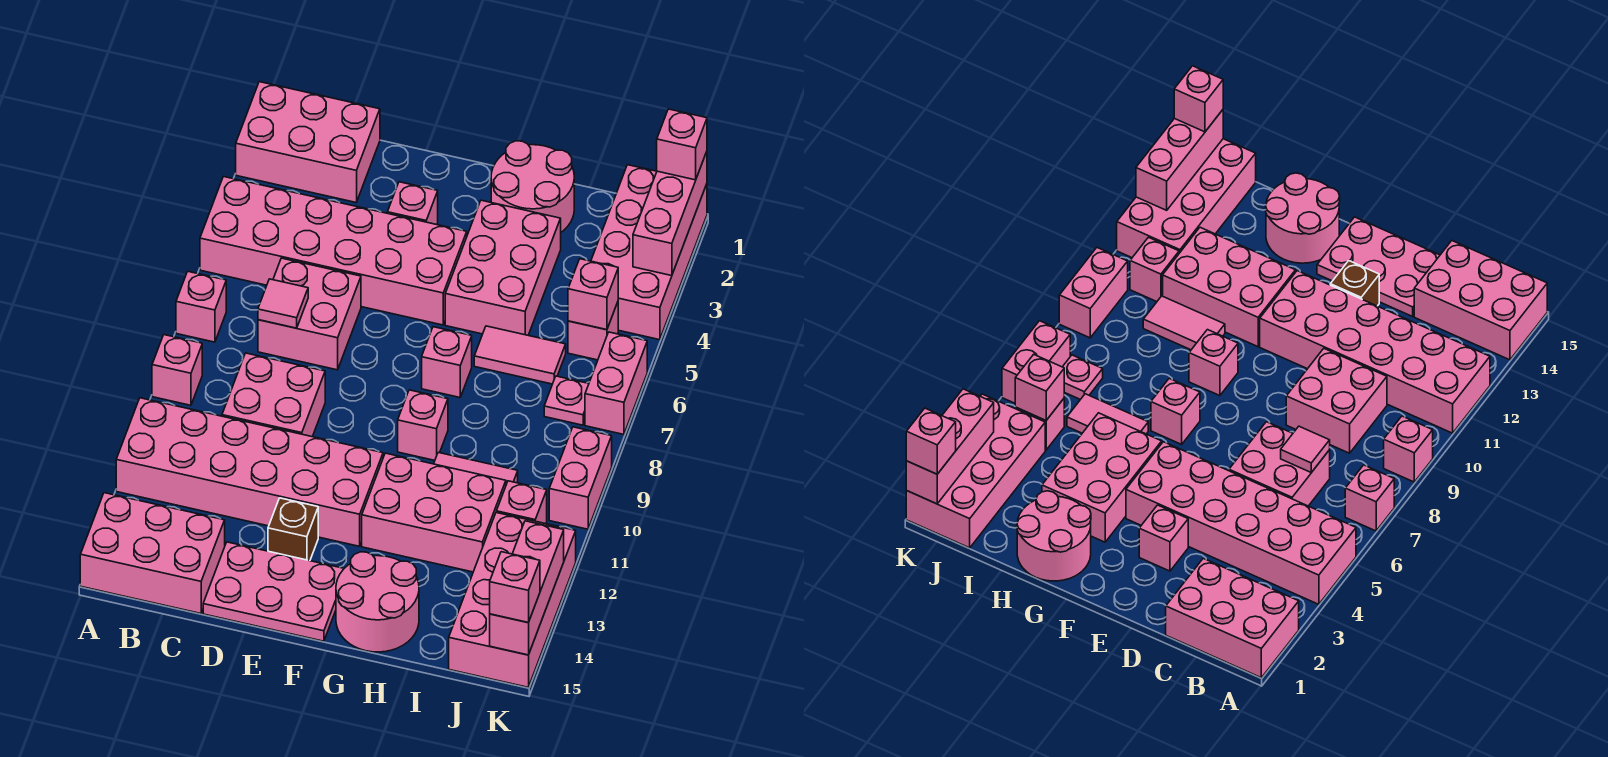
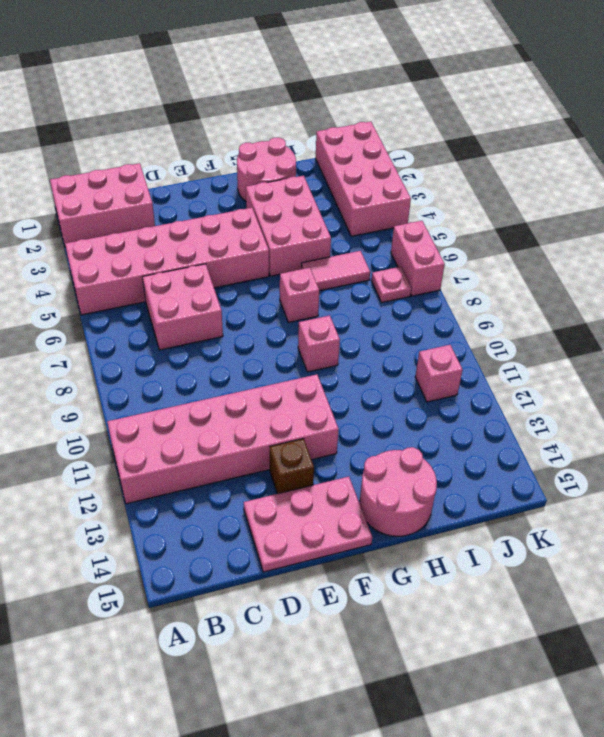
none -> pink brick A7 level 1
none -> pink brick A9 level 1
none -> pink brick A14:C15 level 1
none -> pink brick C9:D10 level 1

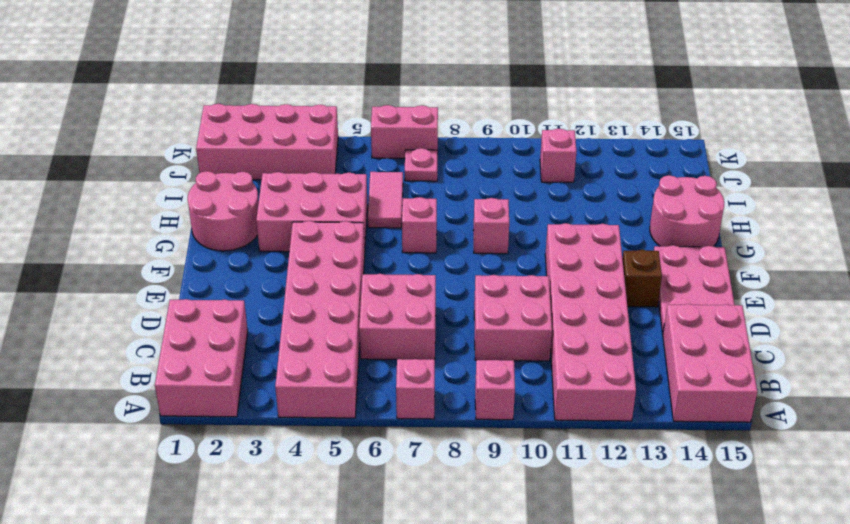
none -> pink brick E3 level 1
none -> pink brick G11:I12 level 1
none -> pink tile H10:I10 level 1
none -> pink brick J5 level 1

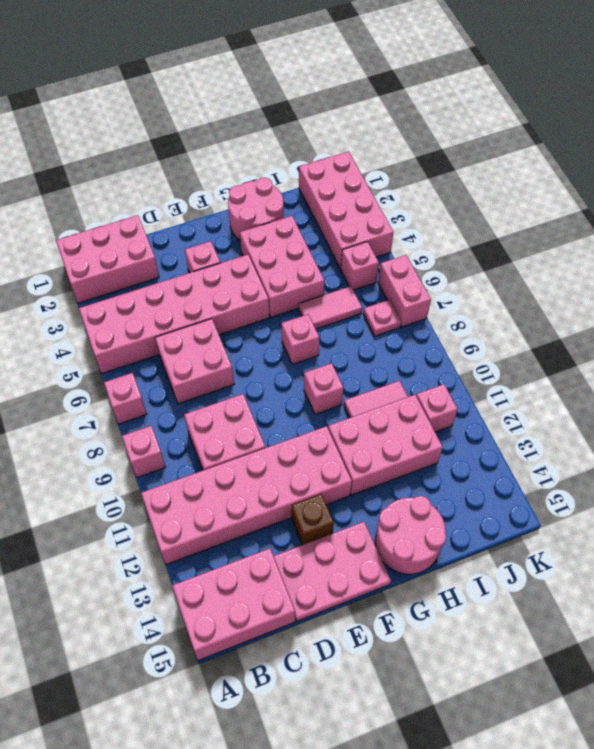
none -> pink brick J12:K15 level 1
none -> pink brick K9:K10 level 1
none -> pink tile C7 level 2
none -> pink brick J5 level 2

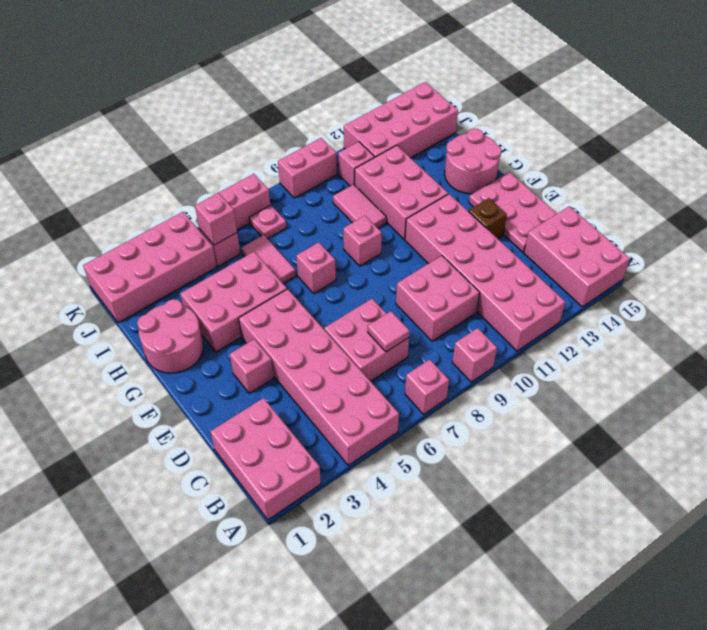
none -> pink brick K1:K3 level 2
none -> pink brick K13:K15 level 2
none -> pink brick K1 level 3
none -> pink brick K15 level 3

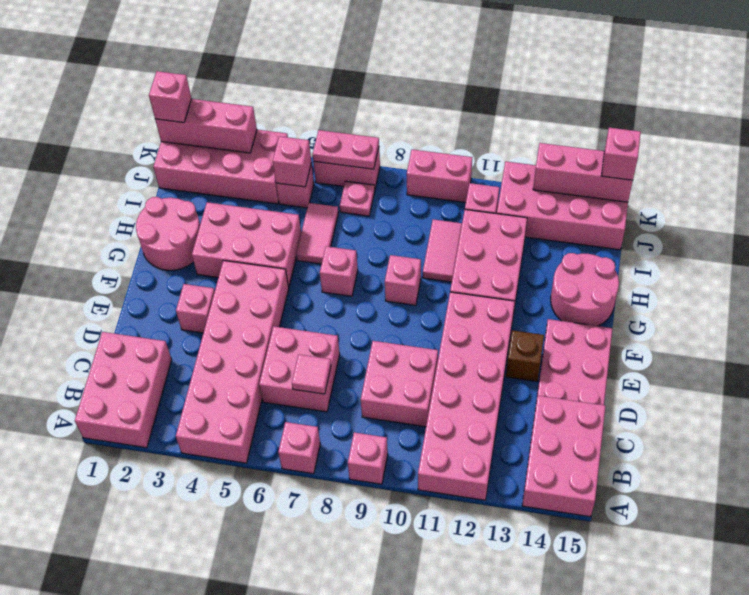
pink plate K6:K7 level 2 -> none

